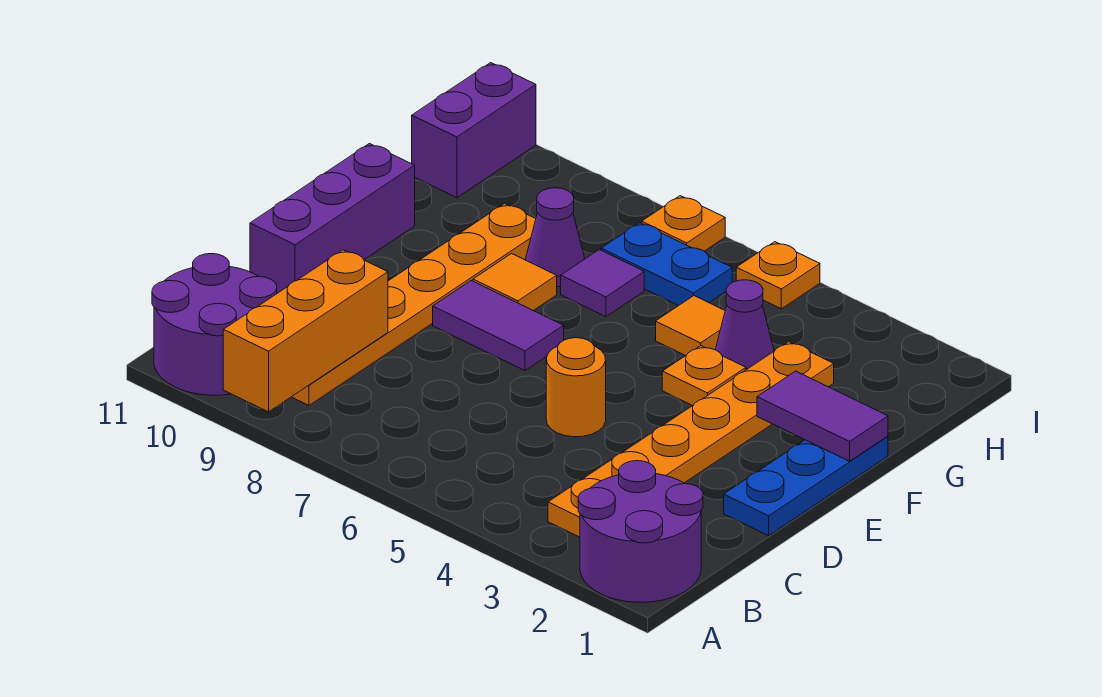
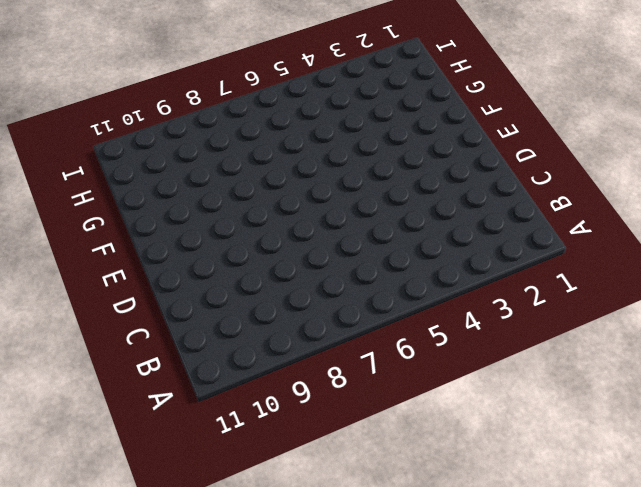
none -> purple round brick A1:B2 level 1
none -> purple round brick A10:B11 level 1
none -> orange plate B3:G3 level 1

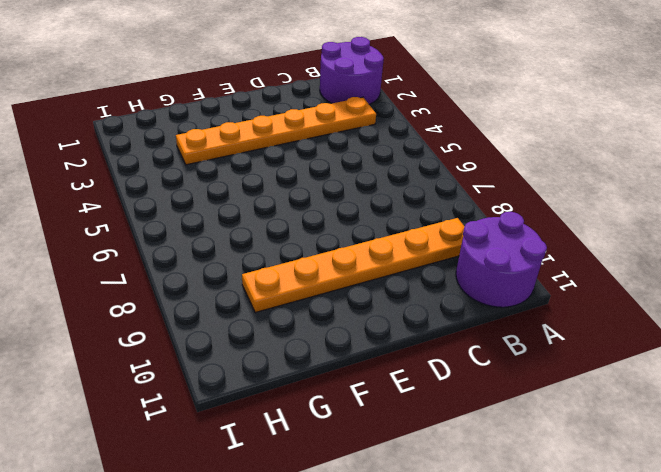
none -> blue plate D1:F1 level 1
none -> orange round brick D5 level 1
none -> purple brick D11:F11 level 1

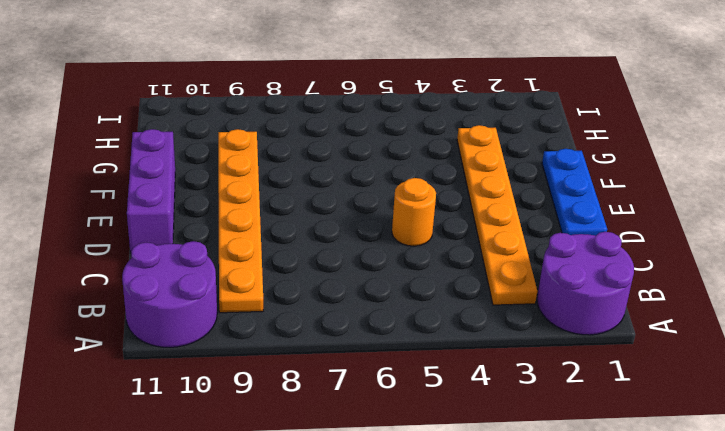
none -> purple tile E7:E8 level 1
none -> orange plate F4 level 1
none -> orange tile F8 level 1

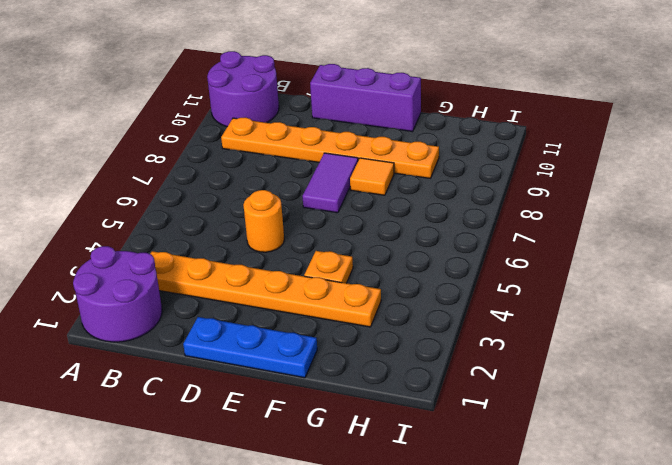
none -> purple cone G4 level 1
none -> orange tile G5 level 1
none -> purple tile G7 level 1

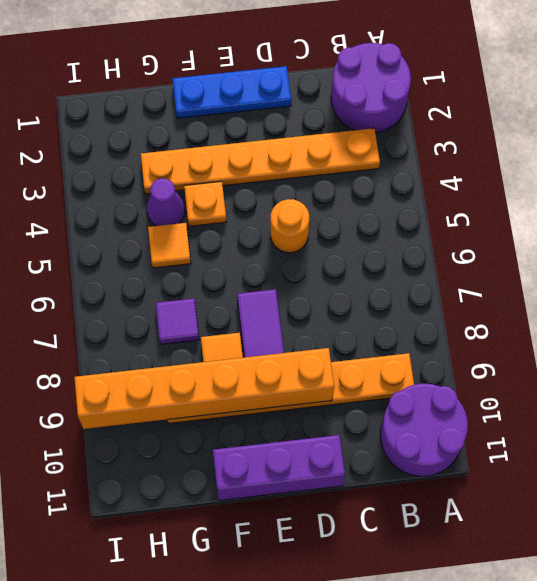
orange brick D9:I9 level 2 -> none
none -> purple cone G8 level 1
none -> blue plate H6:H7 level 1
none -> purple brick H11:I11 level 1

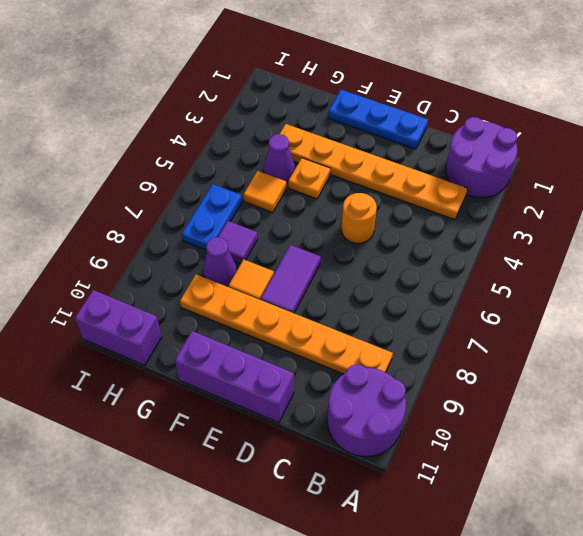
none -> orange plate I5 level 1
none -> orange plate I7 level 1
none -> orange brick A9:C9 level 2

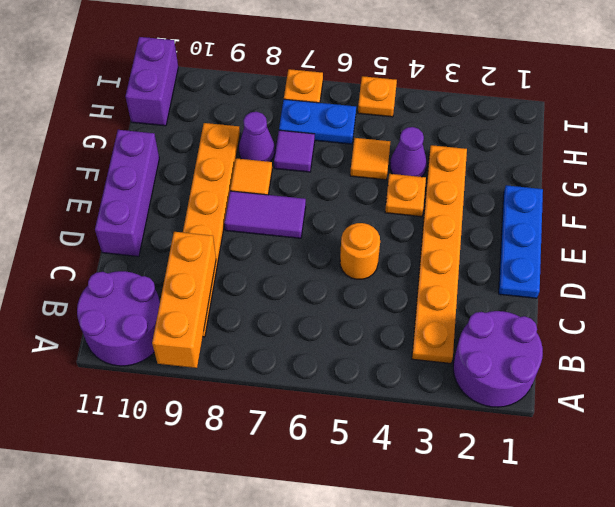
none -> purple tile F1:F2 level 2

